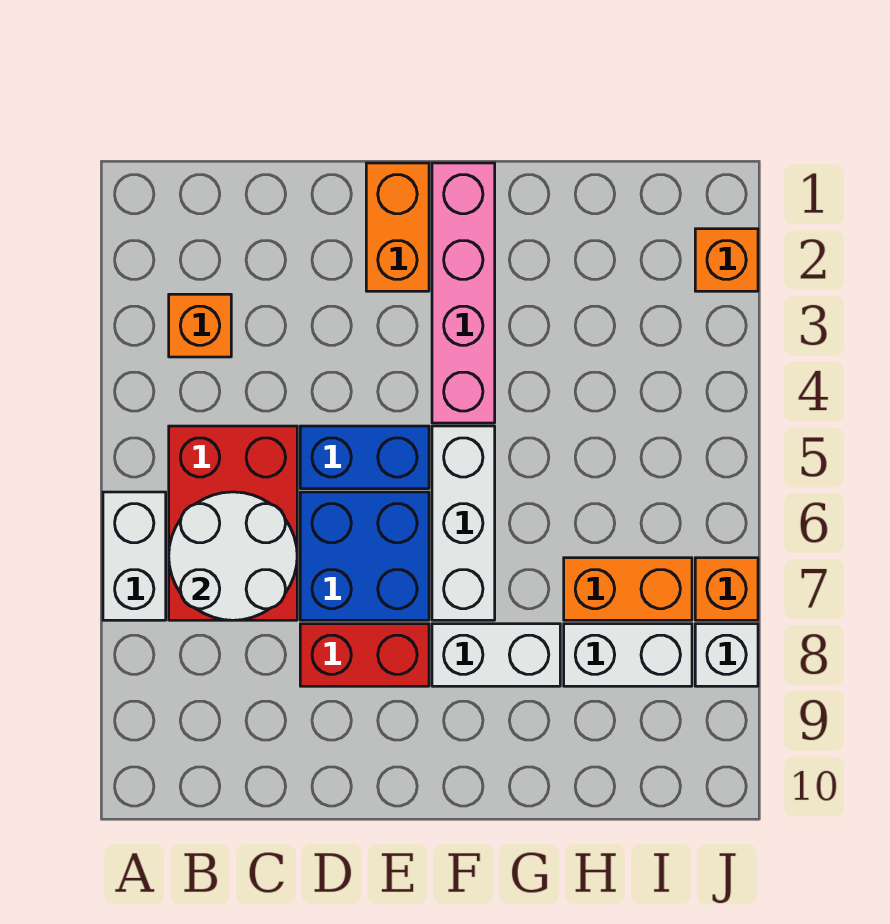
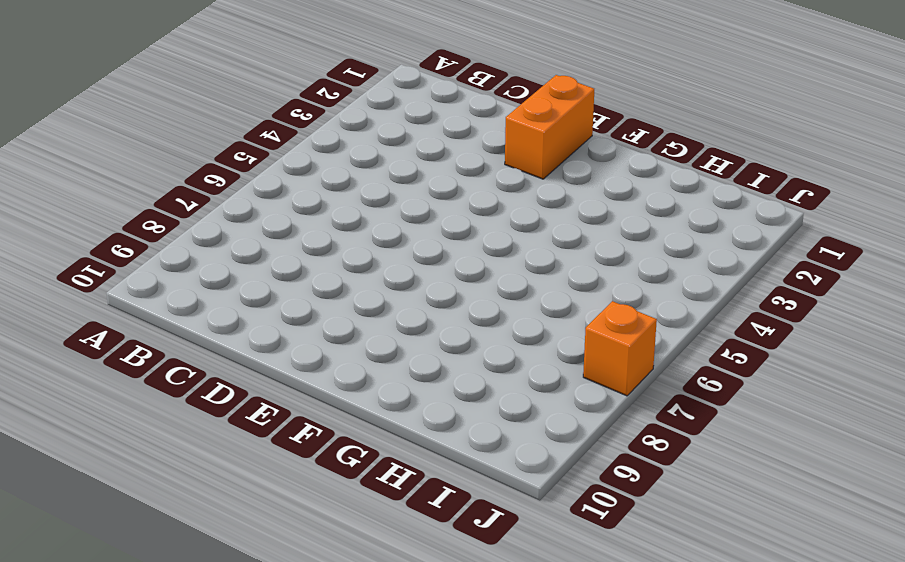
none -> white brick A6:A7 level 1
none -> orange brick B3 level 1
none -> red brick B5:C7 level 1

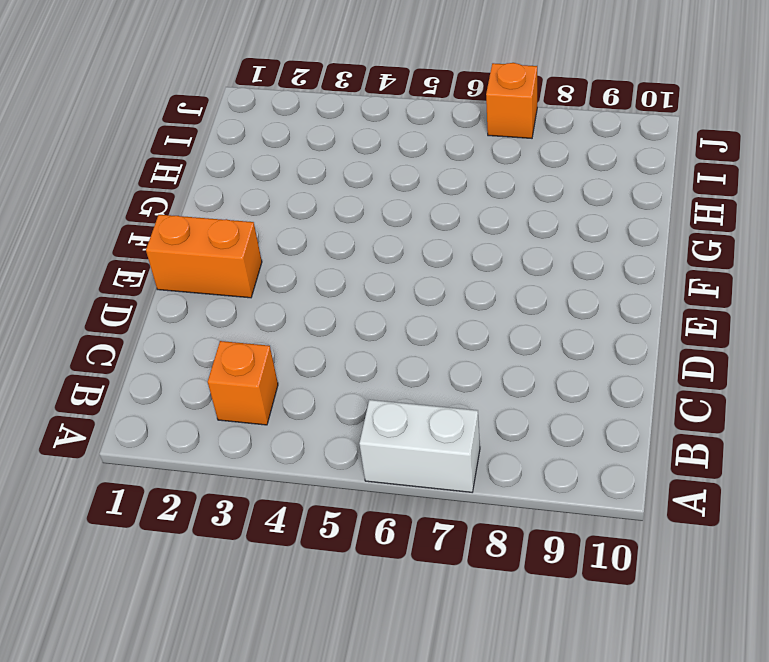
none -> red brick B5:C7 level 1
none -> blue brick D5:E5 level 1
none -> blue brick D6:E7 level 1

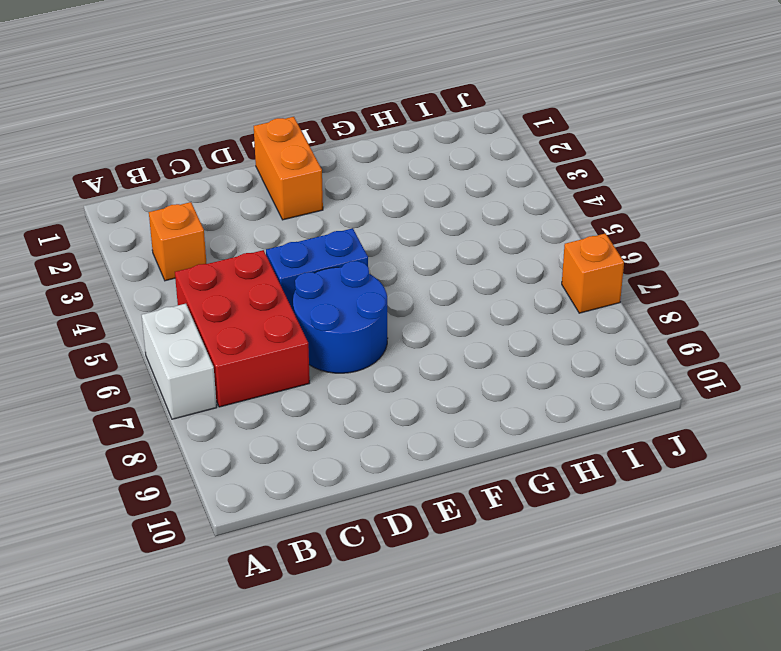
blue round brick D6:E7 level 1 -> blue brick D6:E7 level 1
none -> red brick D8:E8 level 1
none -> pink brick F1:F4 level 1
none -> white brick F5:F7 level 1

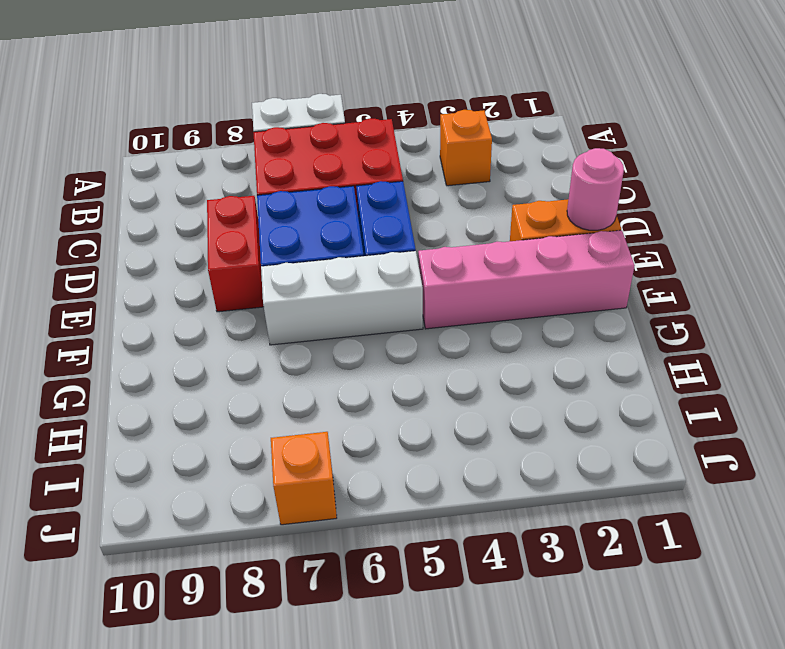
pink round brick E1 level 2 -> none
none -> white brick F8:G8 level 1
none -> orange brick H7:I7 level 1
none -> white brick H8:I8 level 1

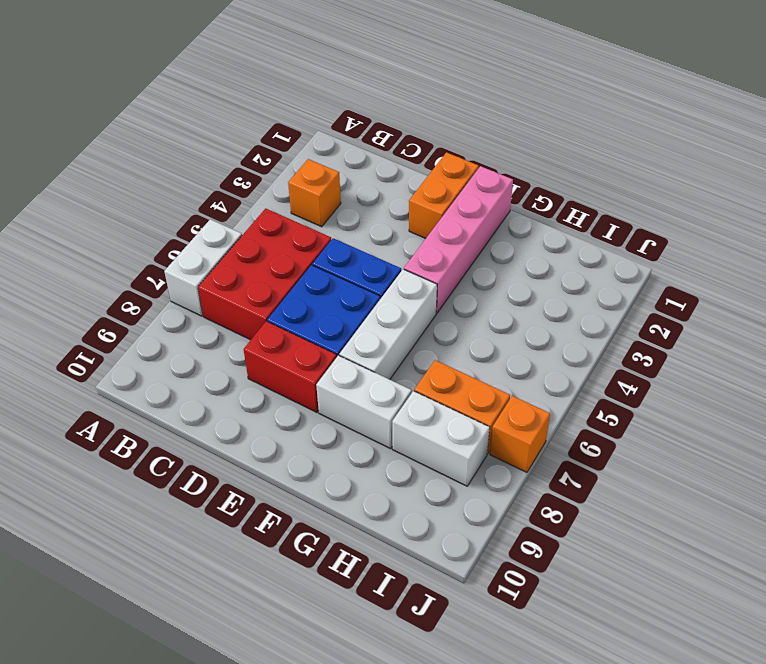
none -> orange brick J2 level 1
none -> white brick J8 level 1
none -> white round brick B6:C7 level 2

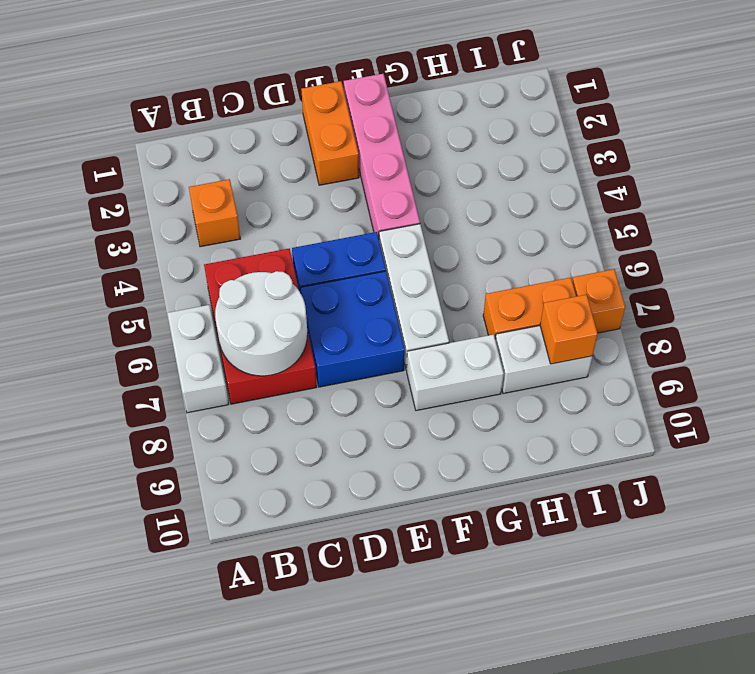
orange brick I8 level 2 -> orange brick J2 level 1
none -> red brick D8:E8 level 1
none -> white brick J8 level 1

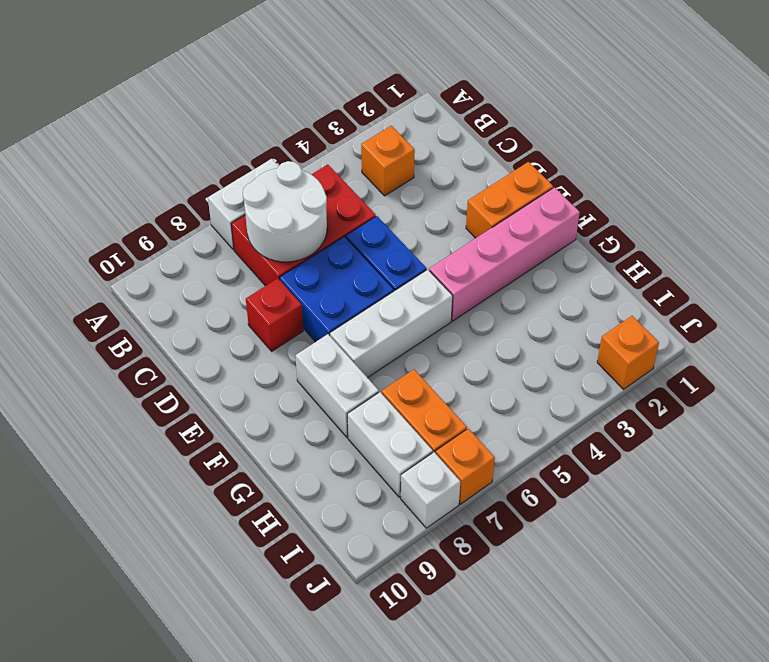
red brick D8 level 1 -> red brick D8:E8 level 1

